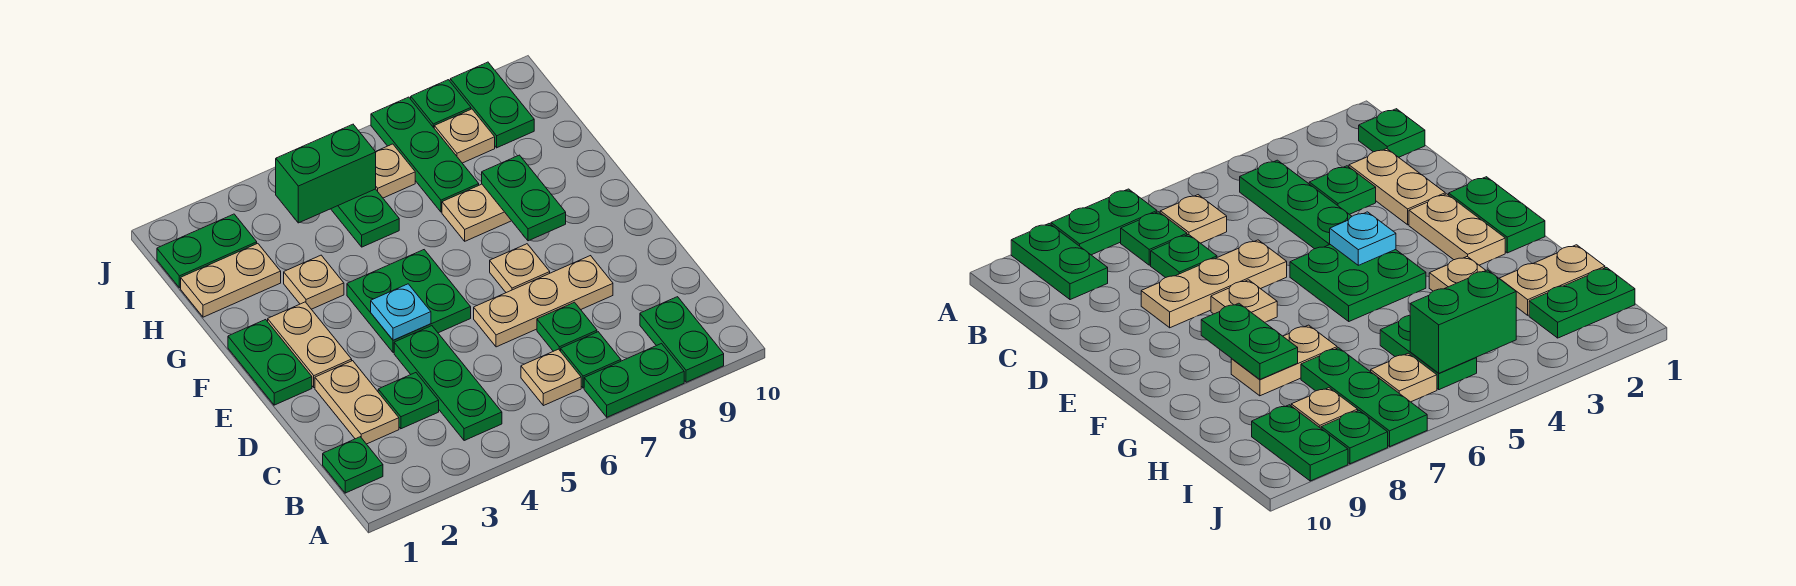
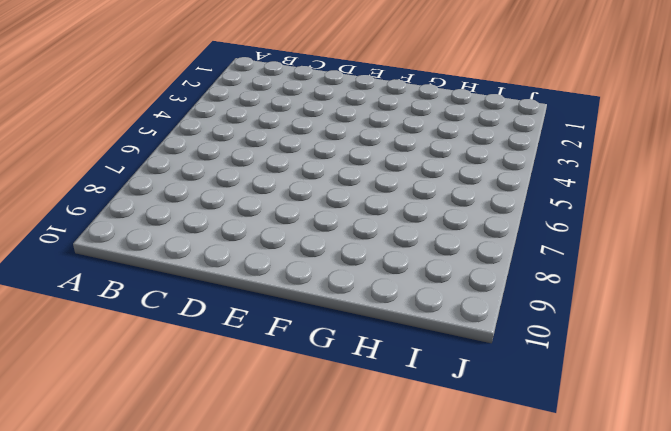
none -> green plate A7:A8 level 1
none -> green plate A9:B9 level 1
none -> green plate B1 level 1

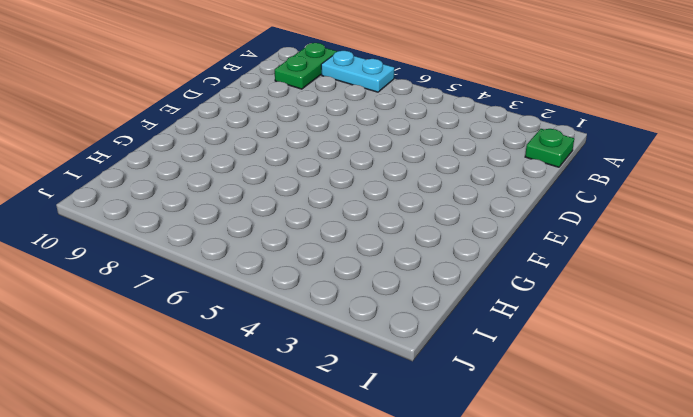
cyan plate A7:A8 level 1 -> green plate A7:A8 level 1
none -> green plate B4:D4 level 1
none -> tan plate B6 level 1
none -> green plate B7 level 1

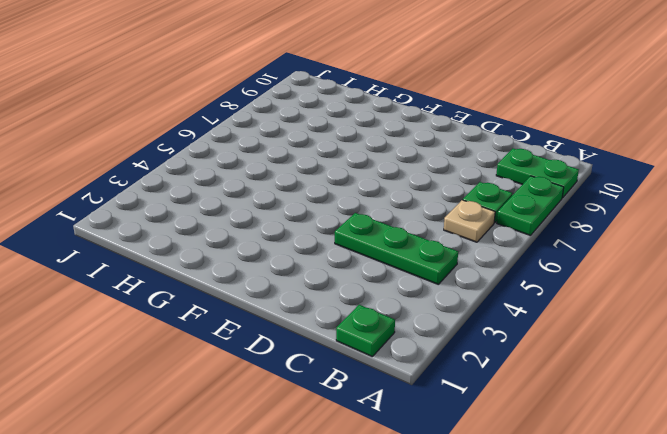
none -> tan plate C2:D2 level 1
none -> green plate C3 level 1
none -> green plate C7 level 1

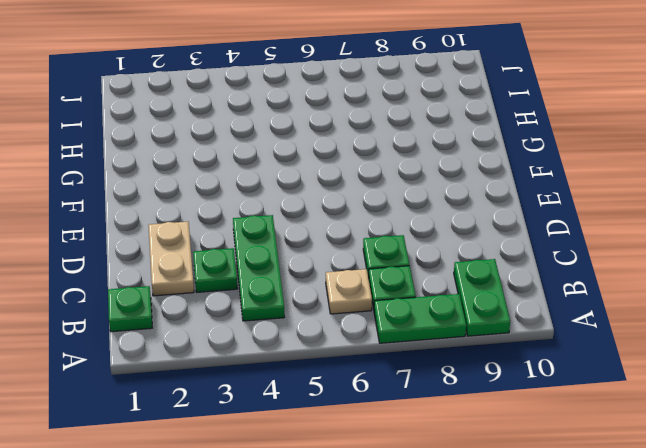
none -> tan plate D6:D8 level 1
none -> green plate E1:F1 level 1
none -> tan plate E2:F2 level 1

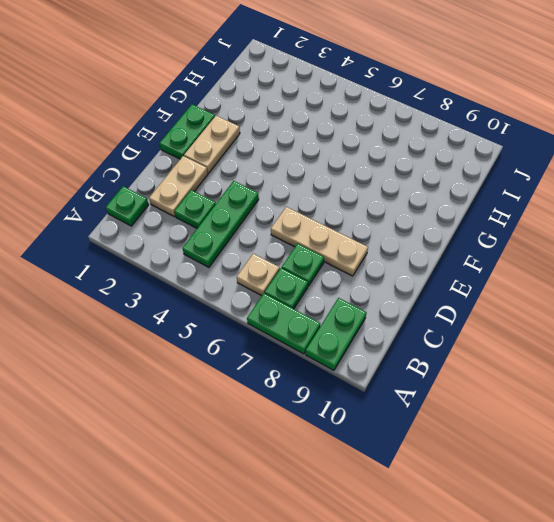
none -> green plate E4:F5 level 1
none -> tan plate E7 level 1
none -> tan plate G3 level 1

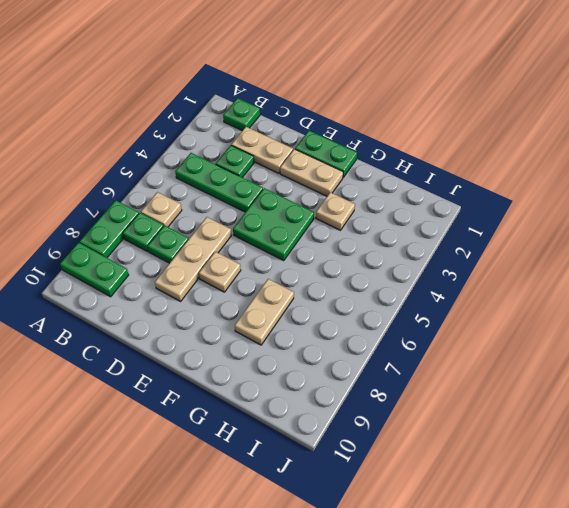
none -> tan plate H1:H2 level 1
none -> green plate H5:I5 level 1
none -> green plate H7:J7 level 1

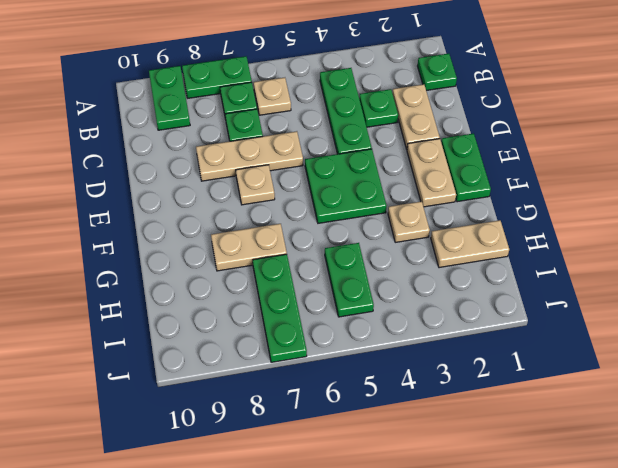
none -> green plate I1:I2 level 1
none -> tan plate I6 level 1
none -> tan plate I8 level 1

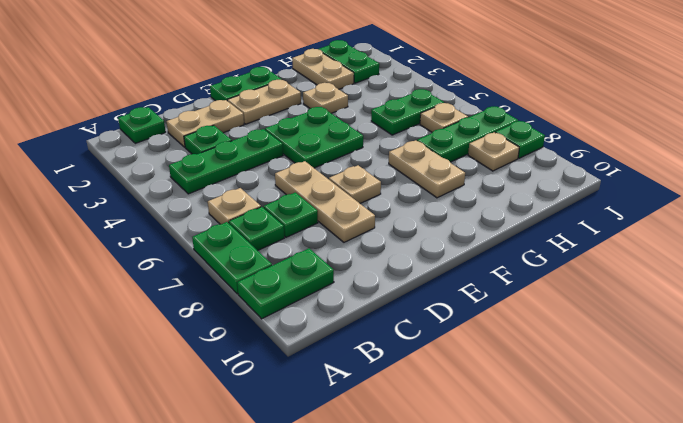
none -> green plate I9:J9 level 1
none -> cyan plate E4 level 2
none -> green plate F8:G8 level 2

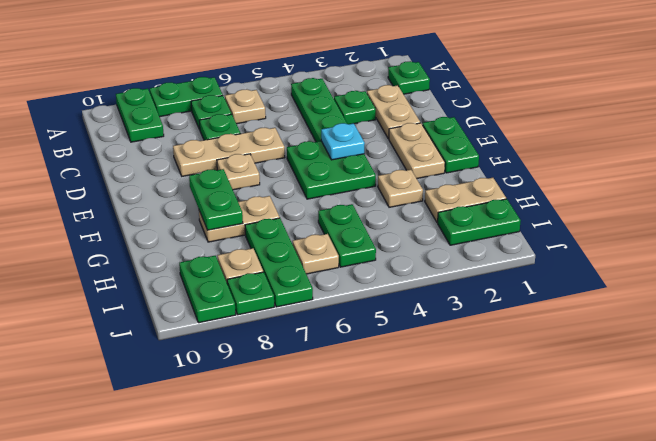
none -> green brick I4:I5 level 2

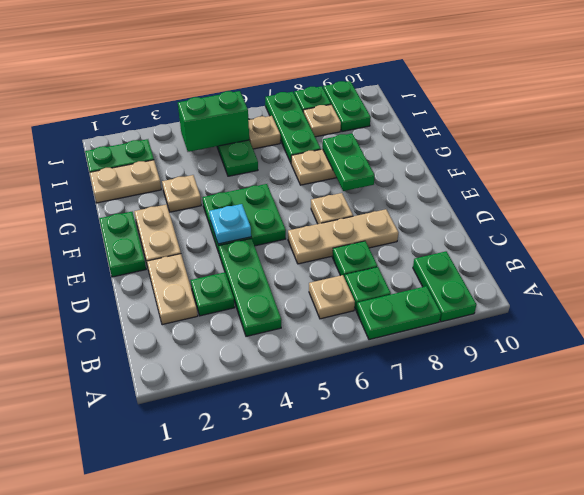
none -> green plate B1 level 1

